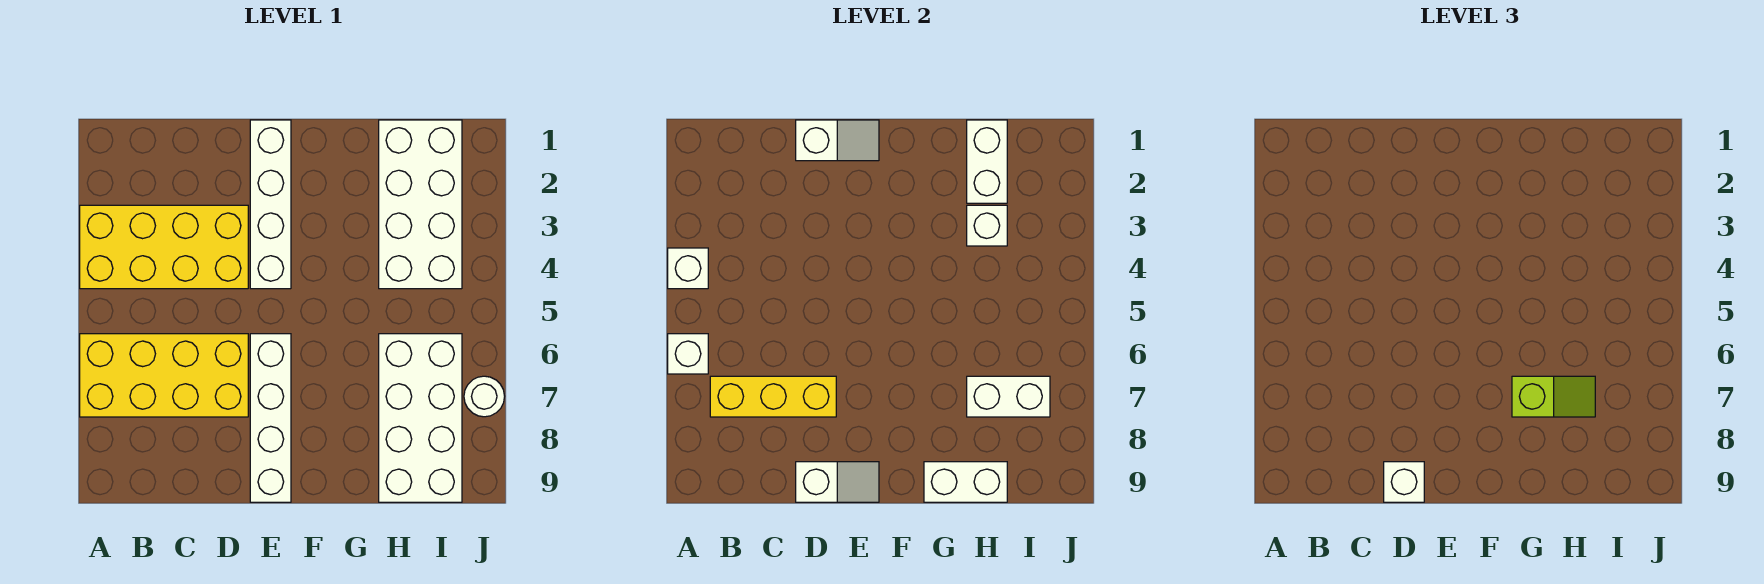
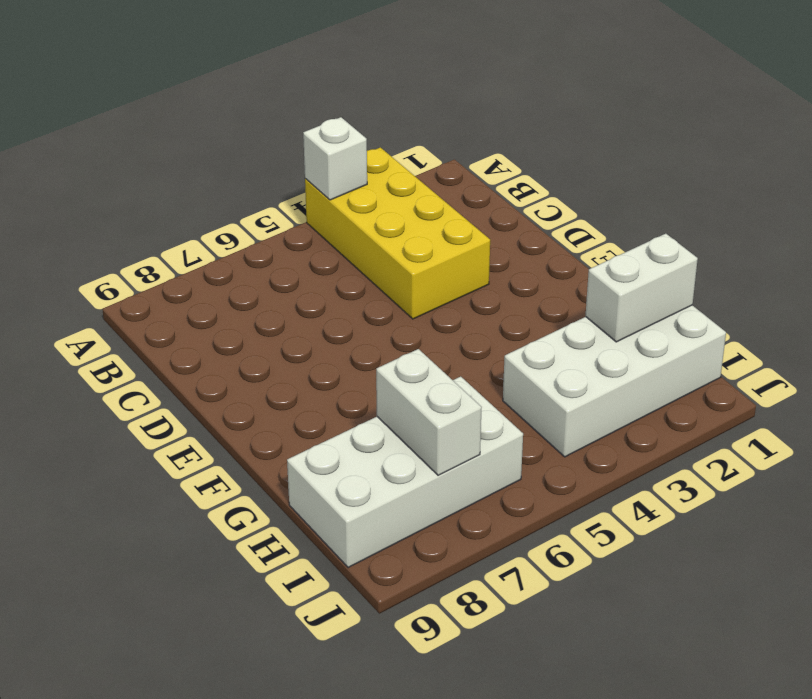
none -> yellow brick A6:D7 level 1
none -> white brick E1:E4 level 1
none -> white brick E6:E9 level 1

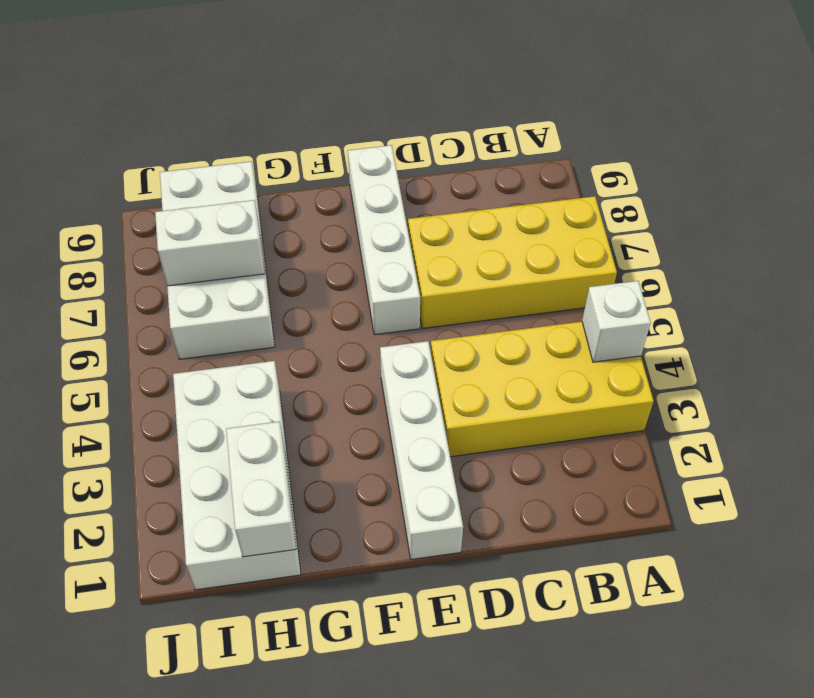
none -> white round brick J7 level 1
none -> white brick A6 level 2
none -> yellow brick B7:D7 level 2

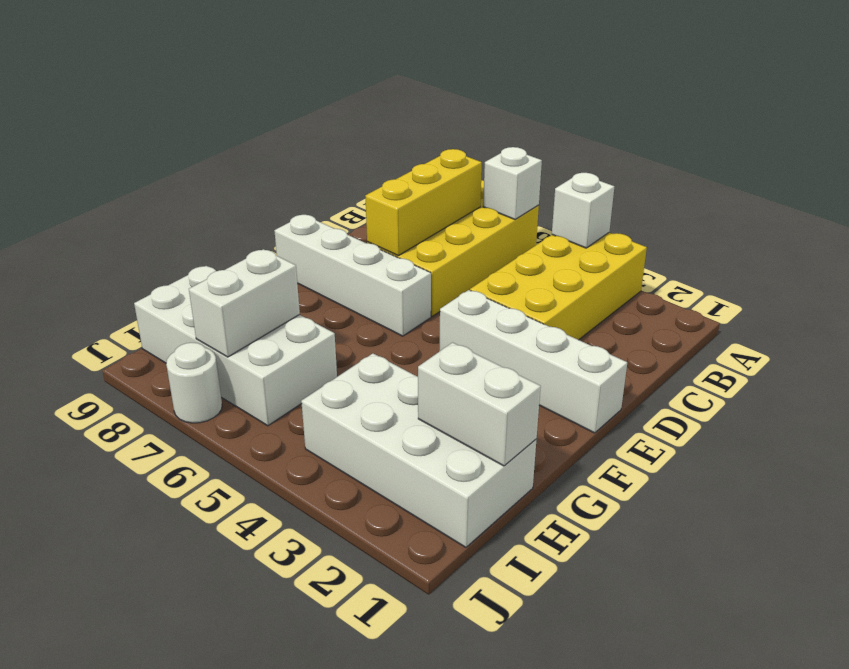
none -> white slope D1:E1 level 2 top D
none -> white slope D9:E9 level 2 top D
none -> white brick G9:H9 level 2

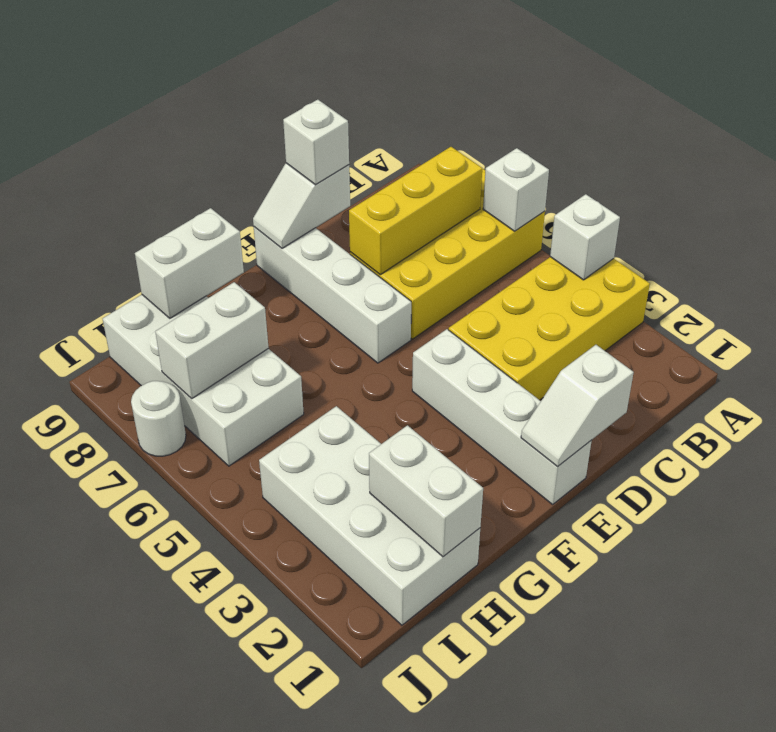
none -> white brick H3 level 2
none -> lime slope G7:H7 level 3 top G

